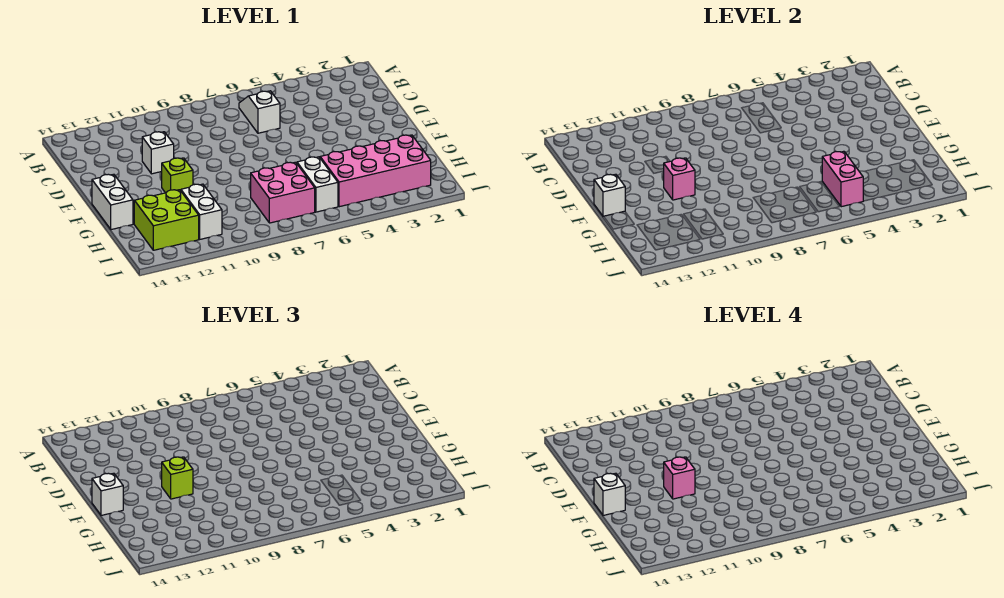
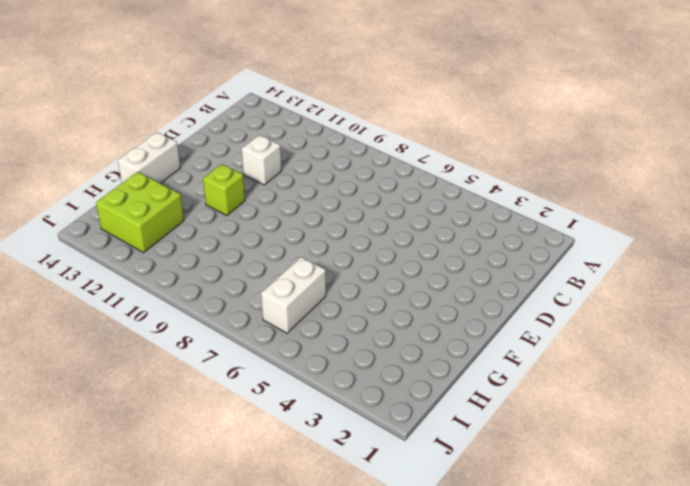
none -> white slope B6:C6 level 1 top C
none -> pink brick H2:I5 level 1
none -> pink brick H7:I8 level 1

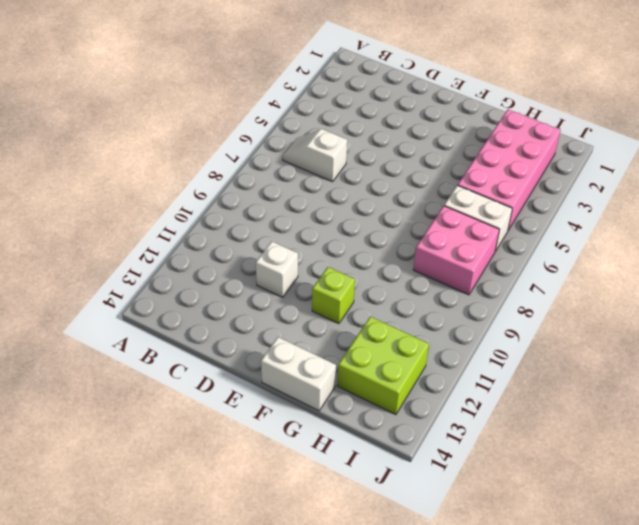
none -> white brick H11:I11 level 1
none -> pink brick F11 level 2
none -> white brick F14 level 2

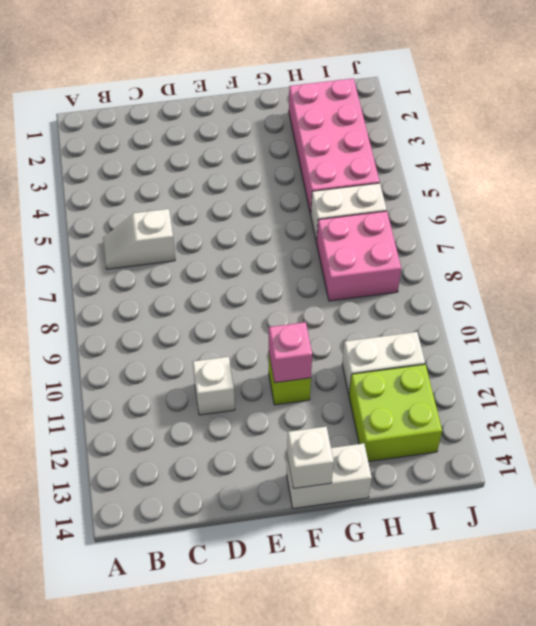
none -> pink brick H5:I5 level 2
none -> lime brick F11 level 3
none -> white brick F14 level 3

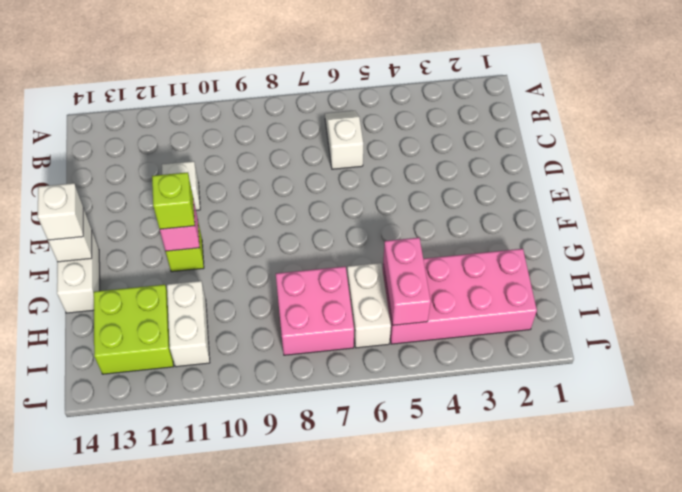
none -> pink brick F11 level 4
none -> white brick F14 level 4

